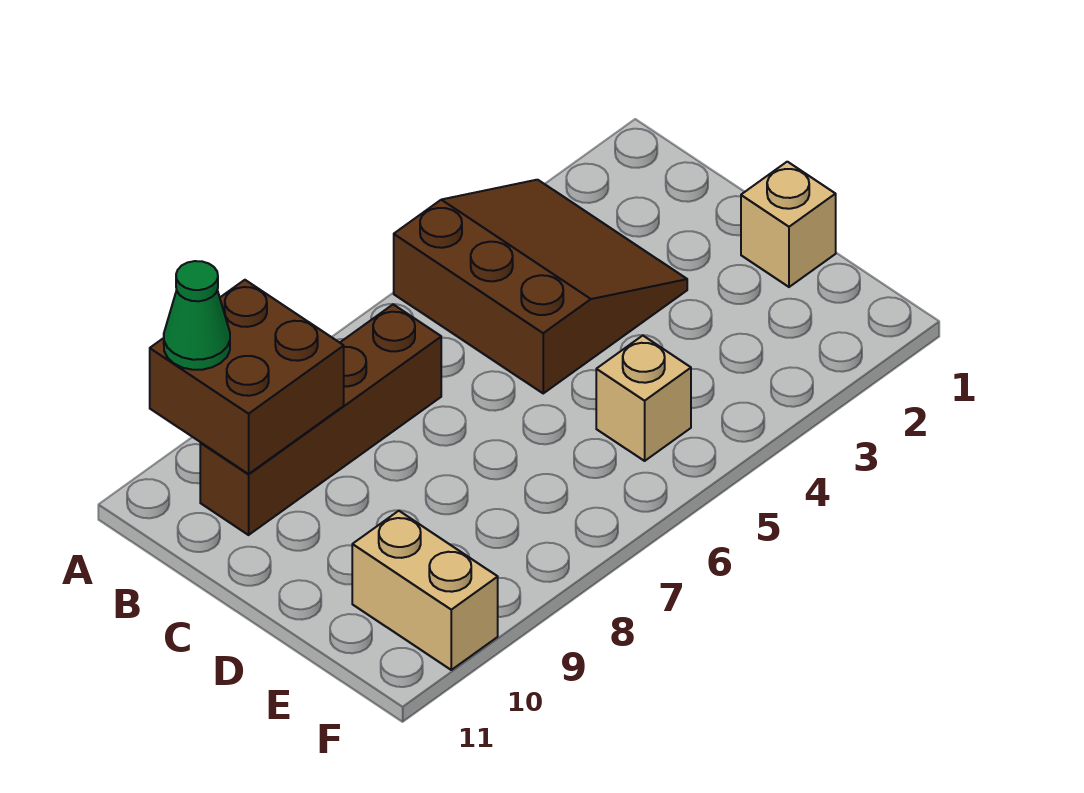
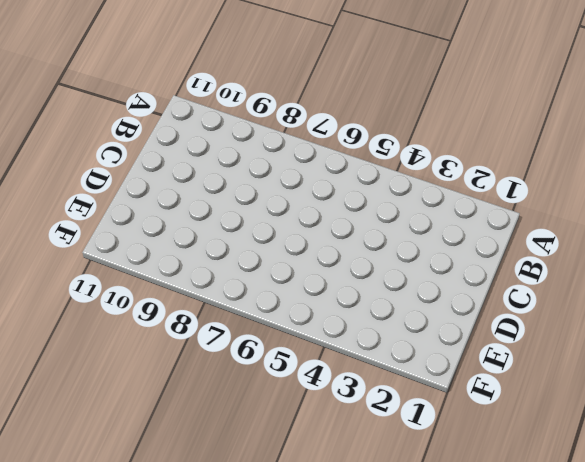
none -> brown slope A3:C5 level 1 top 5
none -> brown brick B7:B10 level 1

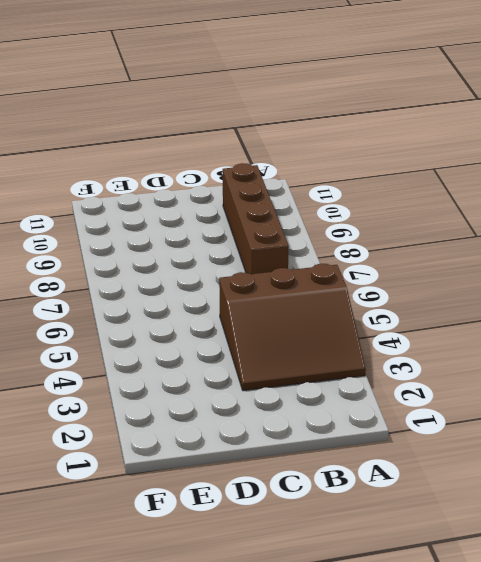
none -> tan brick D1 level 1
none -> tan brick E5 level 1

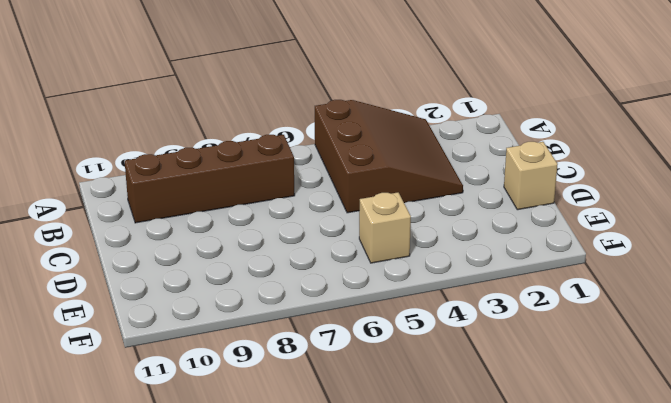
none -> tan brick E10:F10 level 1
none -> brown brick A9:B10 level 2

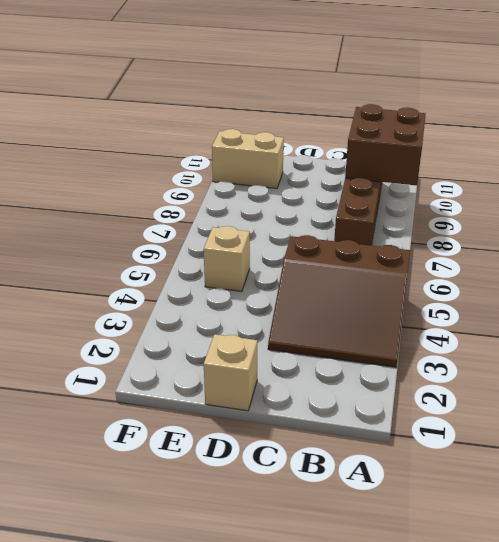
none -> green cone A10 level 3

